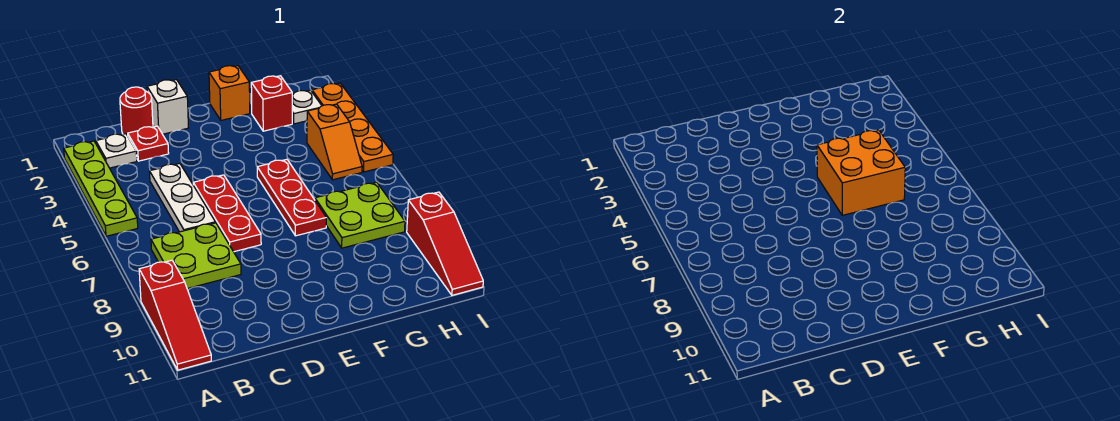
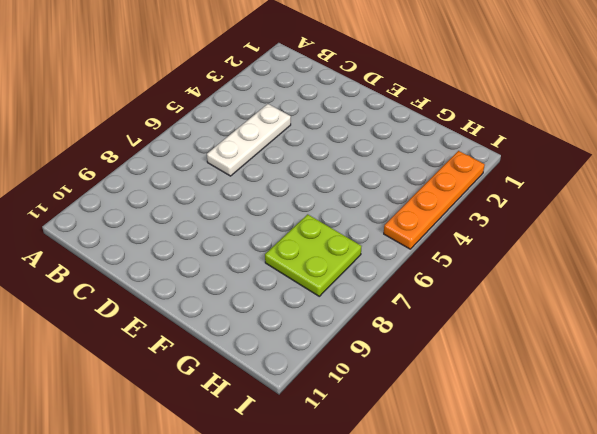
none -> lime plate A2:A5 level 1
none -> red slope A9:A11 level 1 top 9
none -> white plate B2 level 1

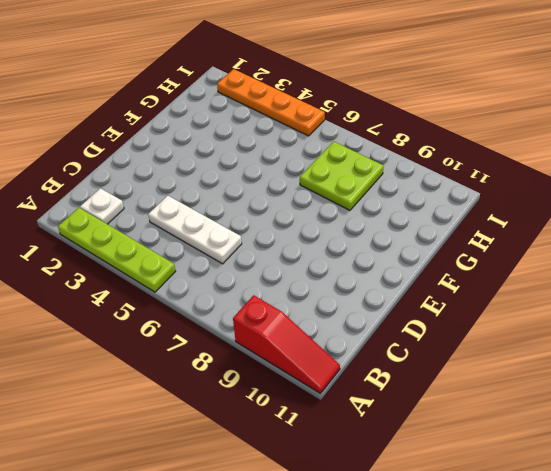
none -> lime plate B7:C8 level 1
none -> red round brick C1 level 1
none -> red plate C2 level 1

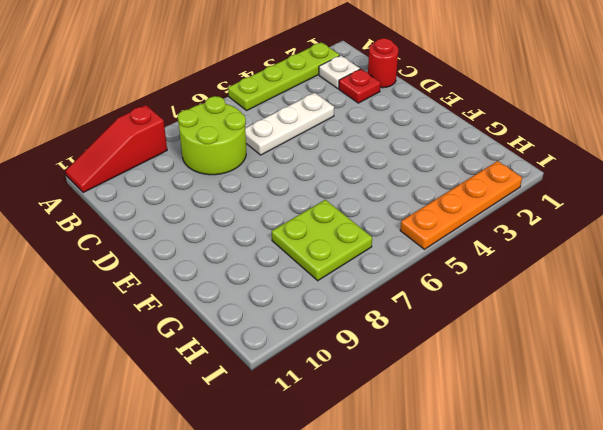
lime round brick B7:C8 level 1 -> lime plate B7:C8 level 1
none -> white brick D1 level 1
none -> red plate D5:D7 level 1
none -> orange brick F1 level 1

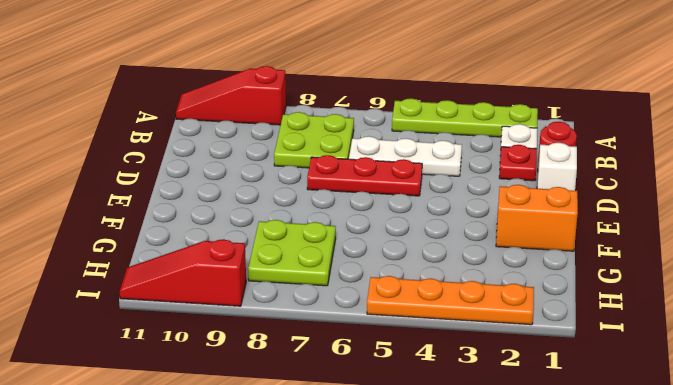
orange brick F1:F2 level 1 -> orange brick F1 level 1
none -> red plate F5:F7 level 1
none -> red brick G2 level 1
none -> white plate H2 level 1

